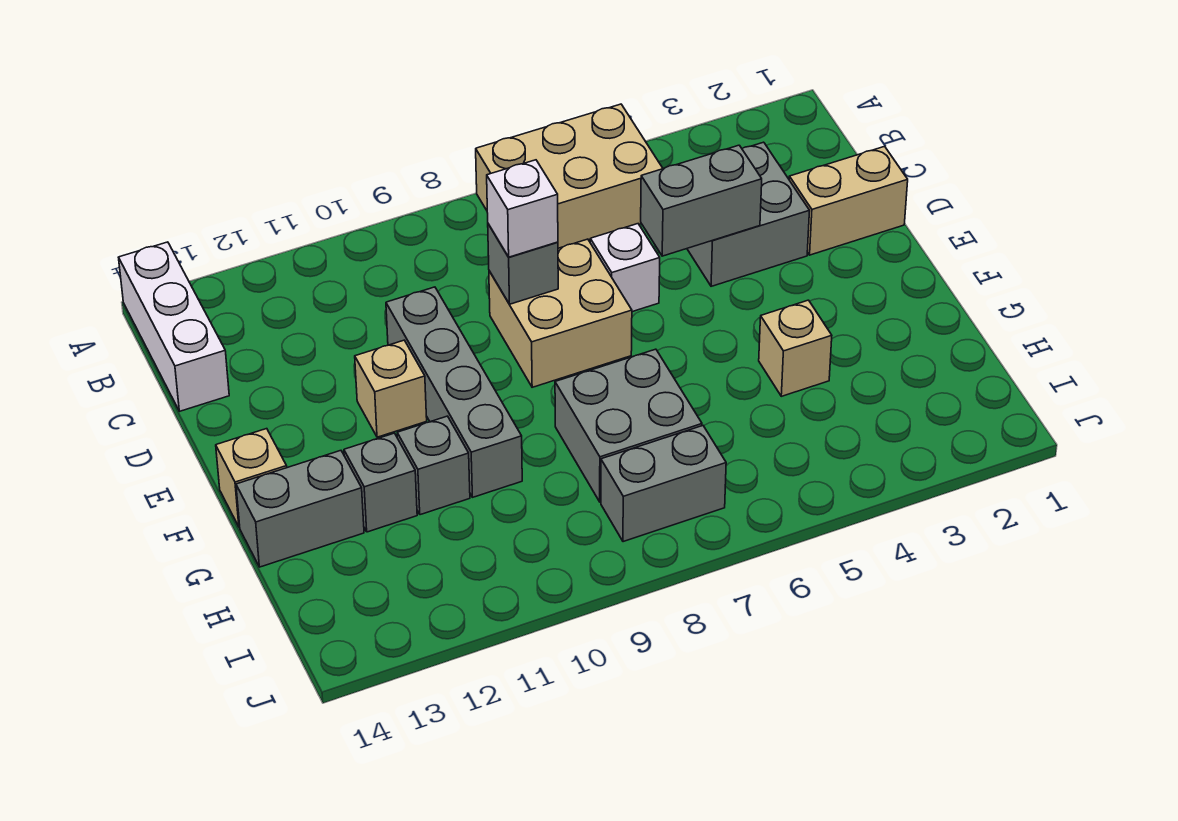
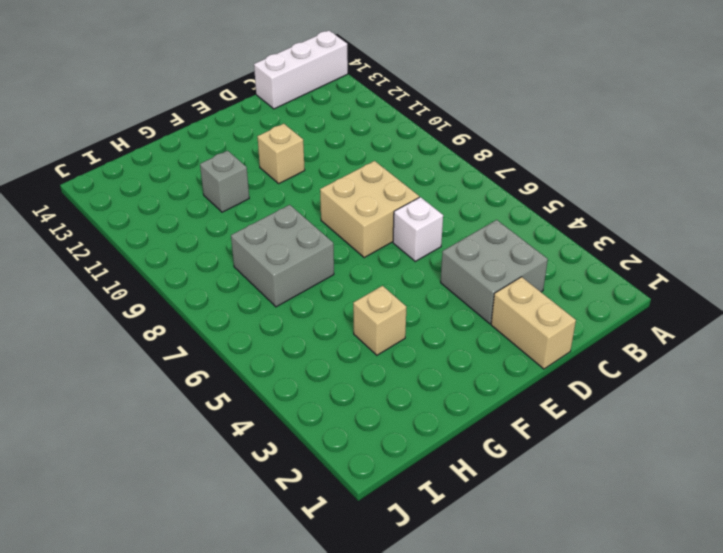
none -> tan brick A5:B7 level 1
none -> grey brick D10:G10 level 1
none -> tan brick F14 level 1

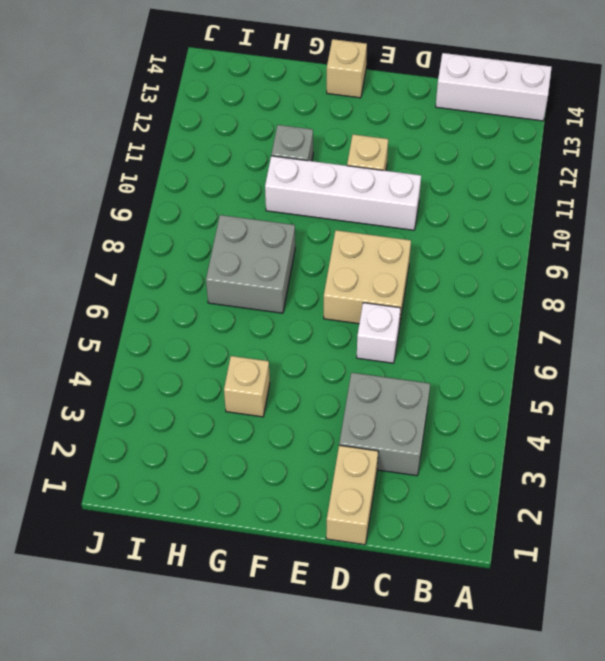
white brick D10:G10 level 1 -> grey brick D10:G10 level 1
none -> tan brick A5:B7 level 1
none -> grey brick G12 level 1
none -> grey brick G13:G14 level 1

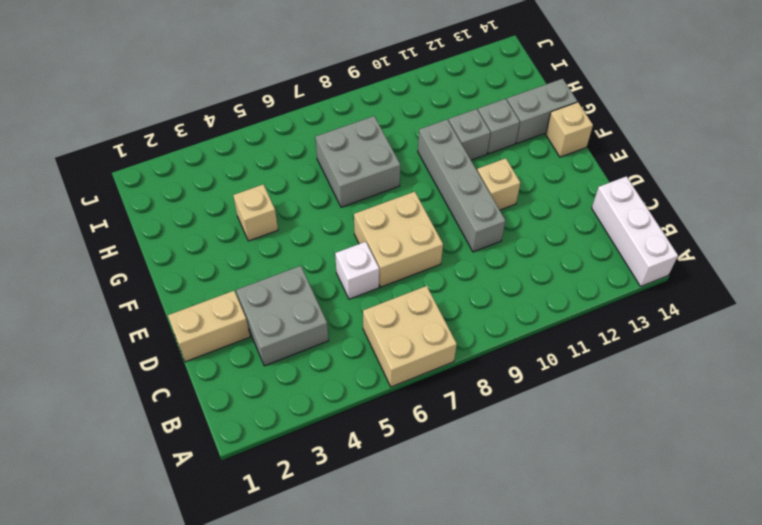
tan brick A6:B7 level 1 -> tan brick A5:B7 level 1
none -> grey brick I7:I8 level 1
none -> grey brick D4:D5 level 2
none -> grey brick D8 level 2

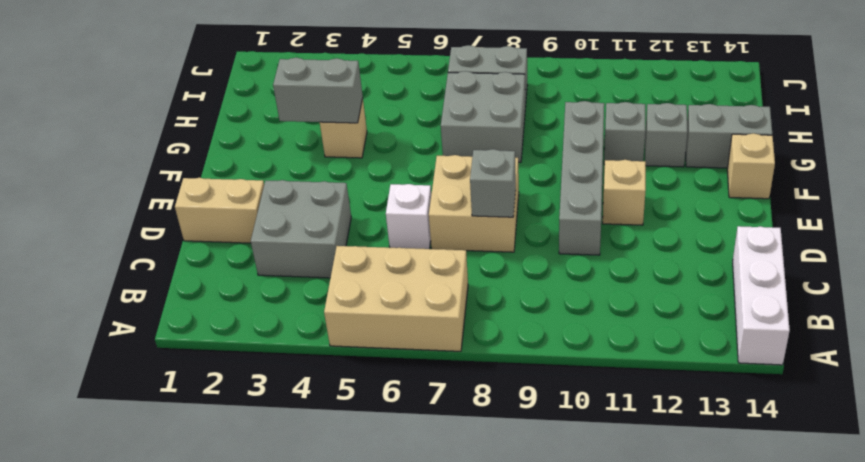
grey brick G3:G4 level 2 -> grey brick D4:D5 level 2
none -> white brick D8 level 3

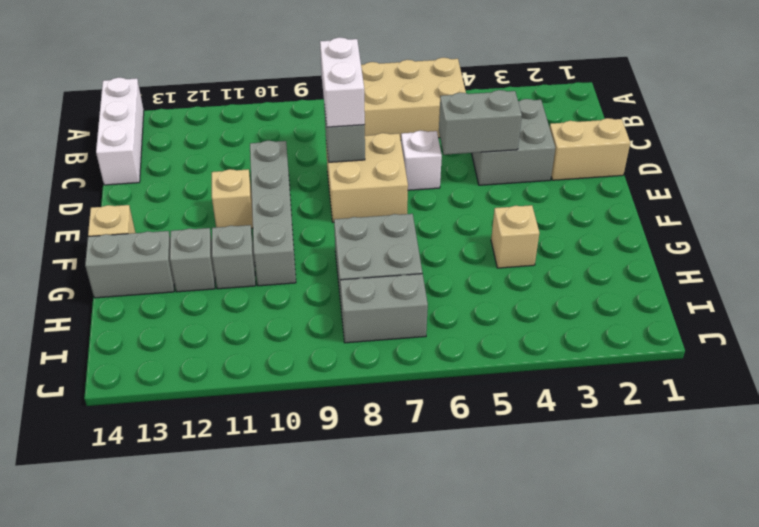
white brick C8:D8 level 3 -> white brick D8 level 3

